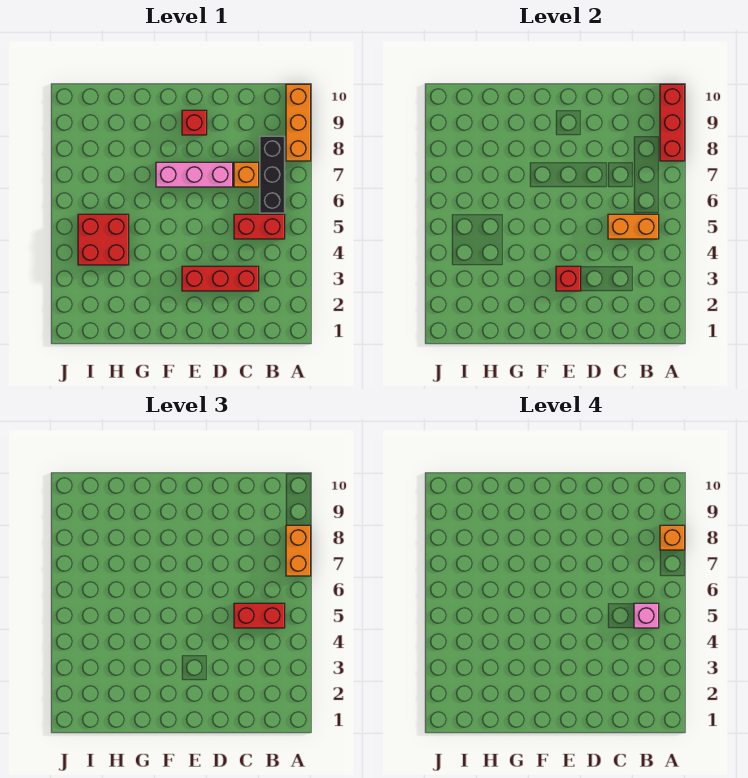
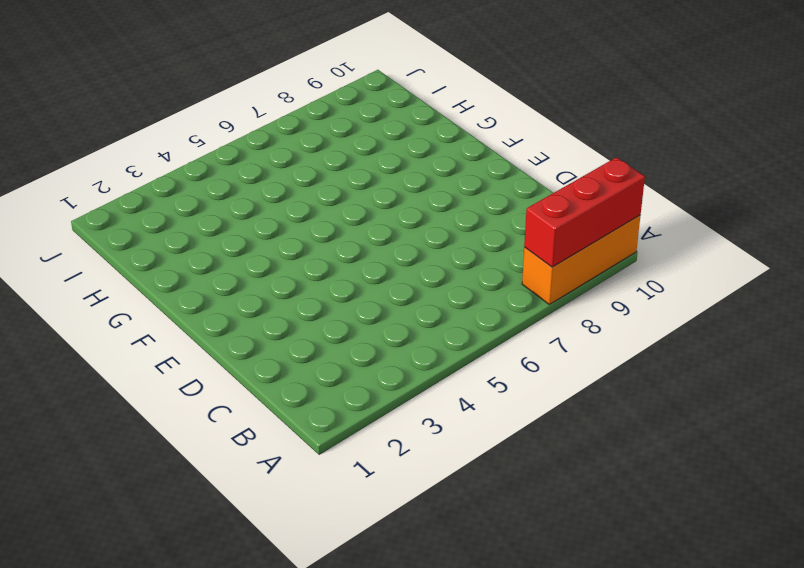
none -> red brick B5:C5 level 1
none -> black brick B6:B8 level 1
none -> red brick C3:E3 level 1

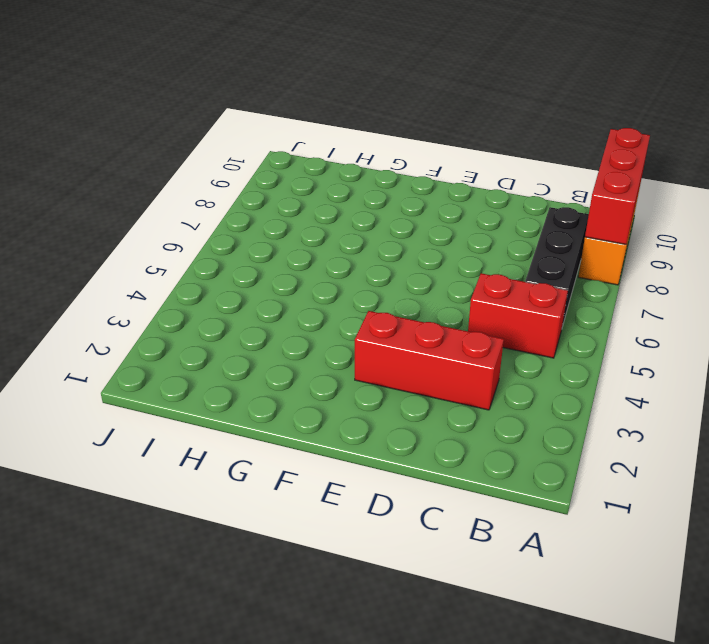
none -> orange brick C7 level 1
none -> pink brick D7:F7 level 1
none -> red brick E9 level 1

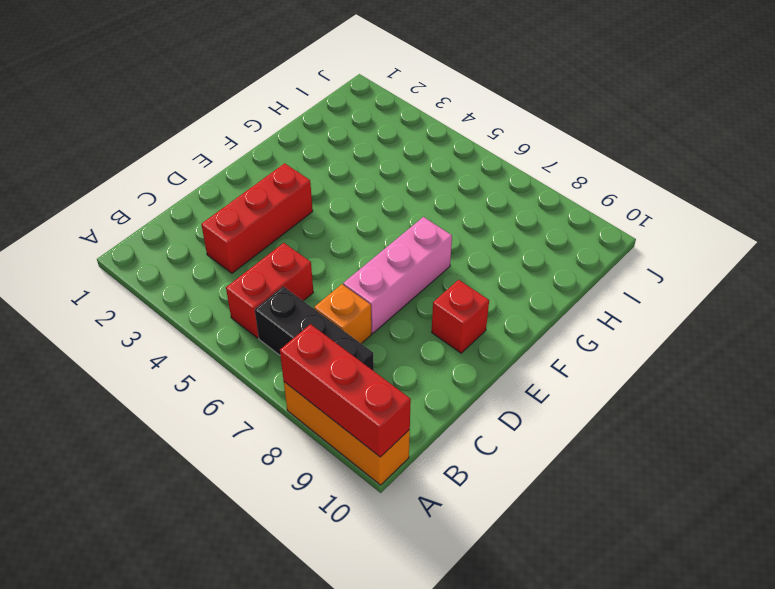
none -> red brick H4:I5 level 1
none -> orange brick B5:C5 level 2
none -> red brick E3 level 2

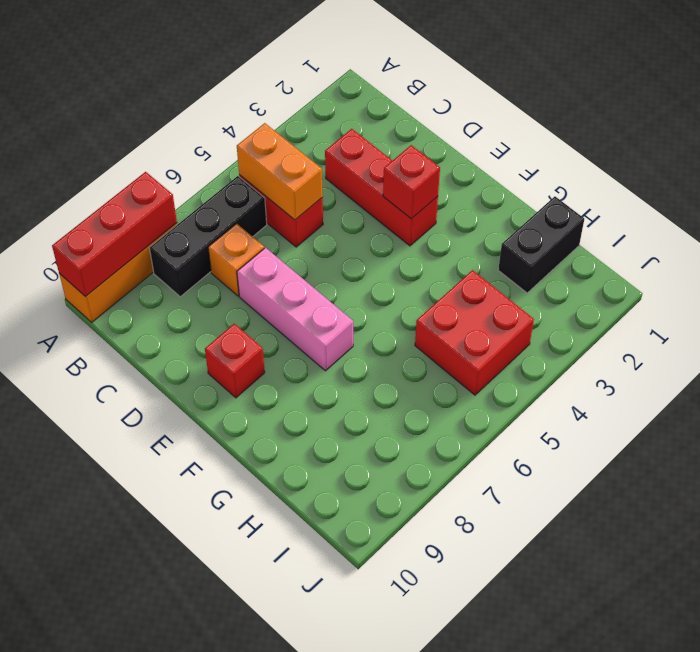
black brick H1:H2 level 1 -> none
none -> orange brick A7:A8 level 3
none -> red brick B5:C5 level 3
none -> orange brick A8 level 4

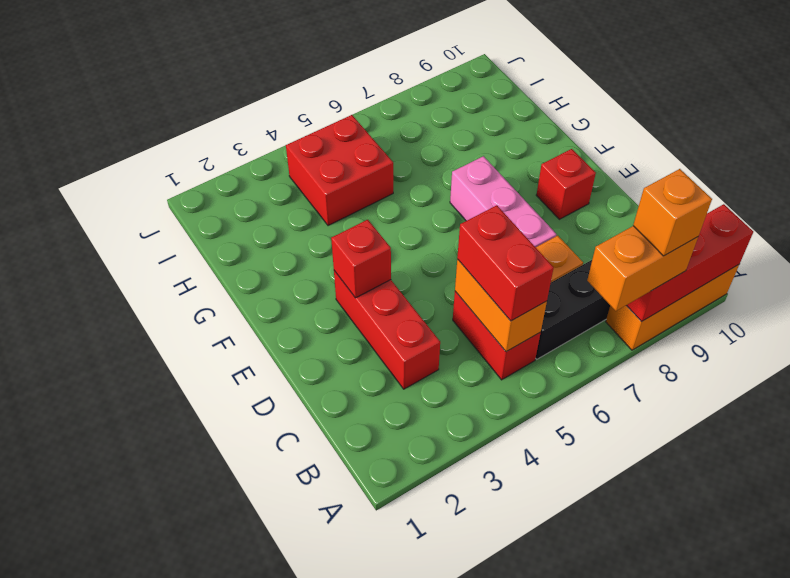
none -> pink brick B5 level 4

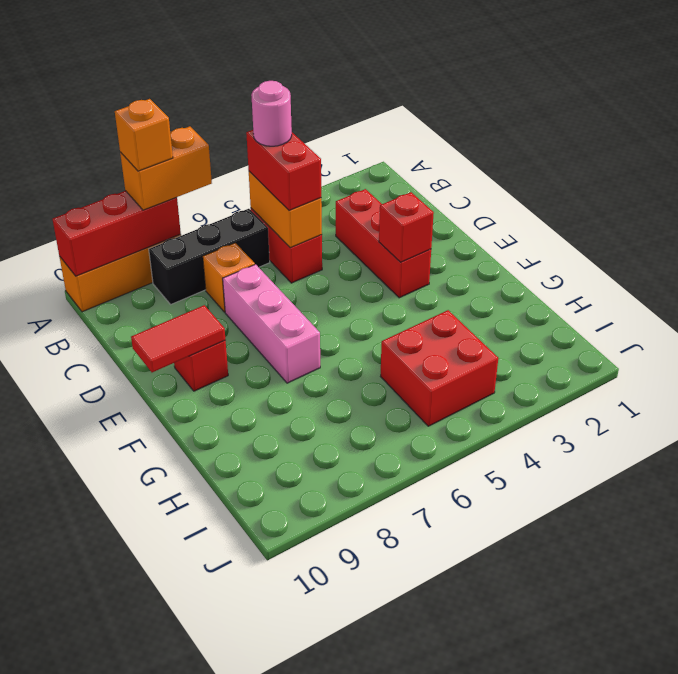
pink round brick B5 level 4 -> pink brick B5 level 4
red tile E9:E10 level 2 -> none

